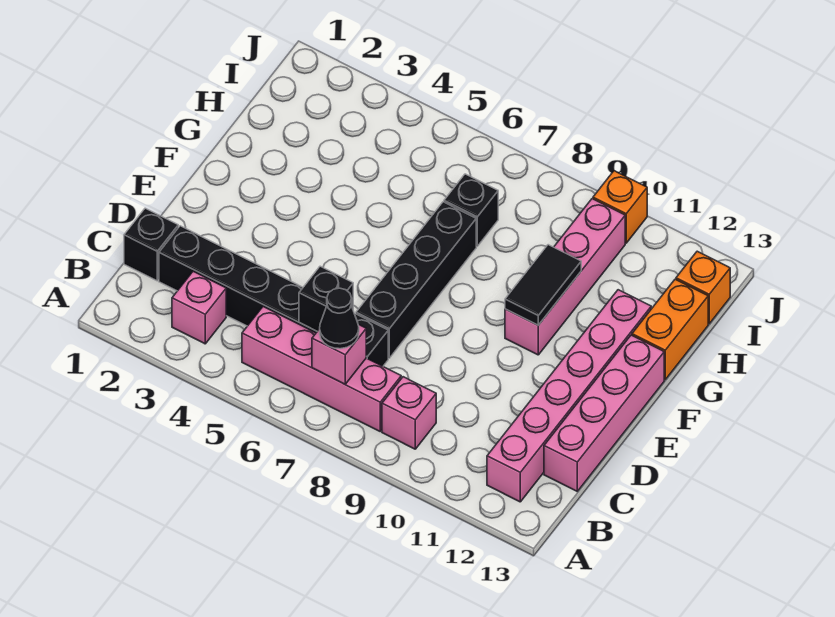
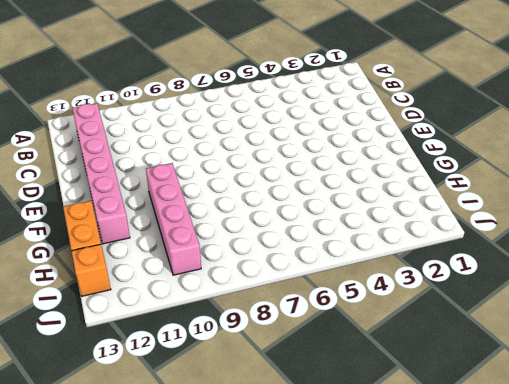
none -> pink brick B3 level 1
none -> pink brick B5:B8 level 1
none -> pink brick B9 level 1

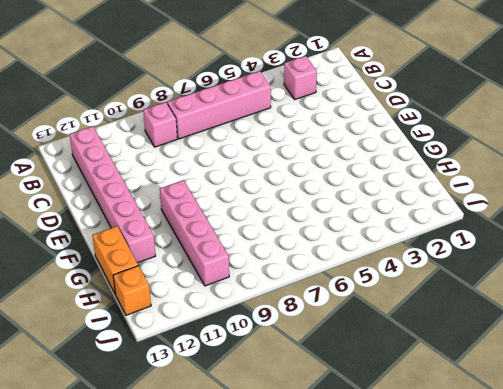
none -> black brick C1 level 1
none -> black brick C2:C7 level 1
none -> pink brick C13:F13 level 1

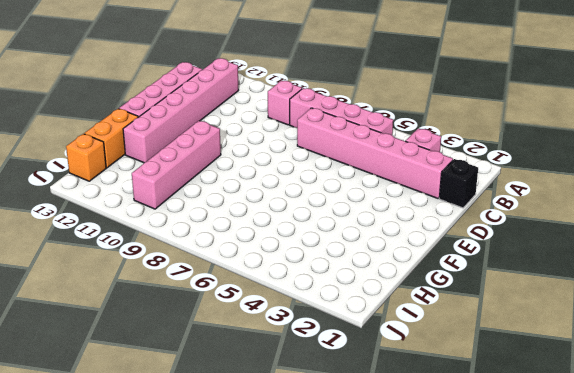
pink brick C2:C7 level 1 -> black brick C2:C7 level 1
none -> black brick D7:G7 level 1
none -> black brick H7 level 1
none -> orange brick J10 level 1

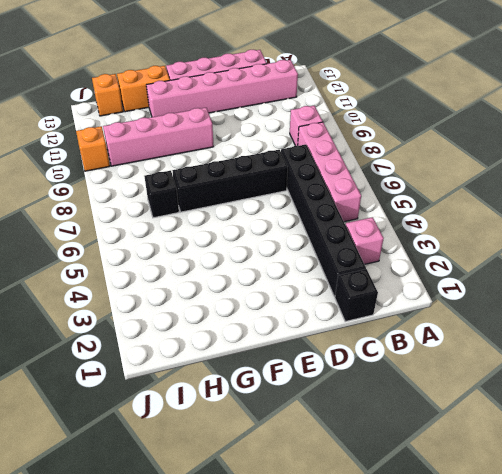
none -> pink brick B7 level 2
none -> black brick C6 level 2
none -> black tile F10:G10 level 2

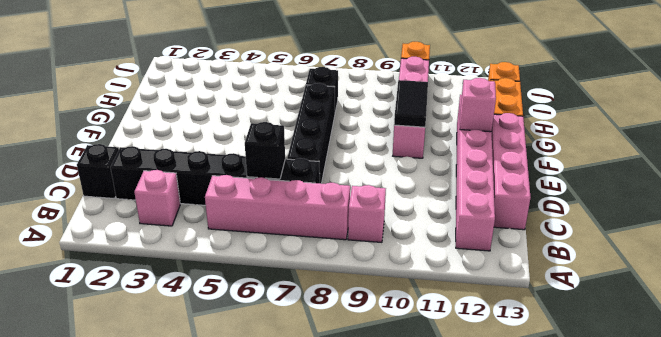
pink brick F12 level 2 -> pink brick B7 level 2
none -> black cone B7 level 3

